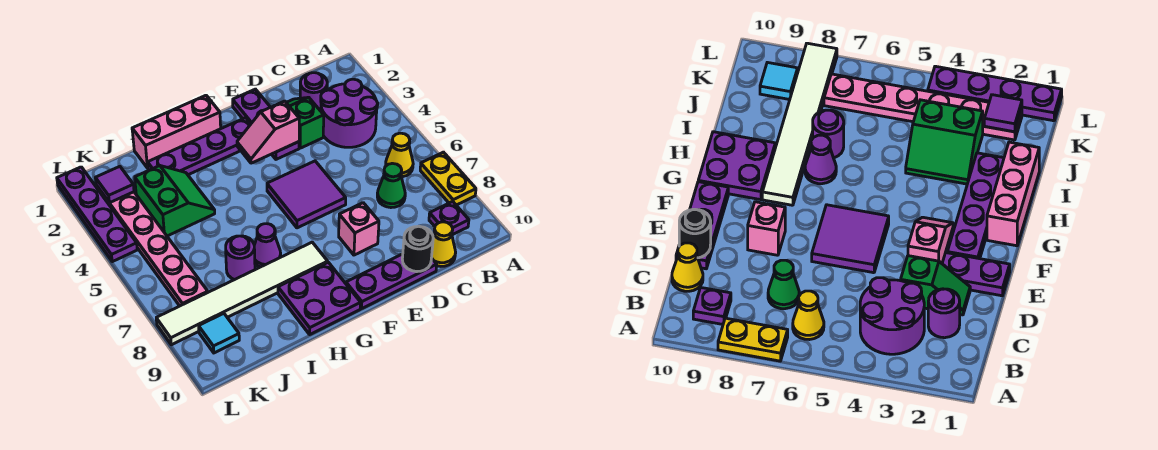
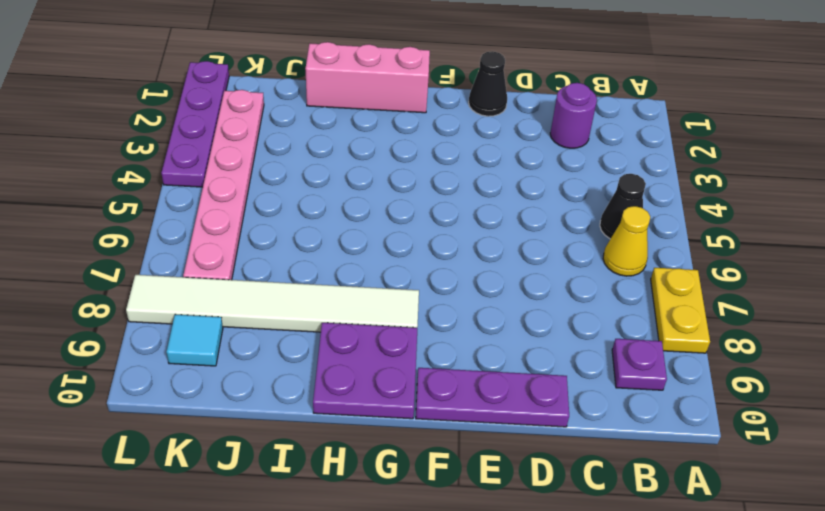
black cone B5 level 1 -> none
black cone E1 level 1 -> purple plate E1:E3 level 1
none -> purple round brick B3:C4 level 1
none -> green cone C7 level 1
none -> yellow cone C10 level 1

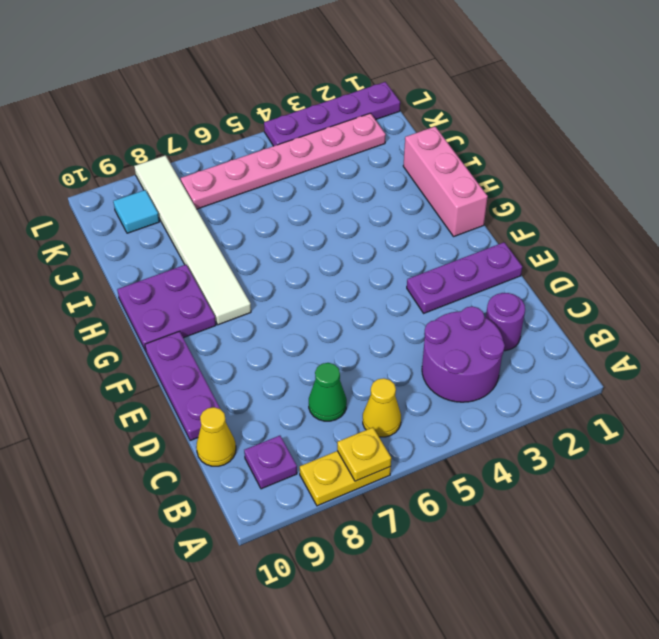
yellow plate A7 level 2 -> none
none -> green slope D2:D3 level 1 top 3
none -> purple tile E5:F6 level 1
none -> pink brick E8 level 1

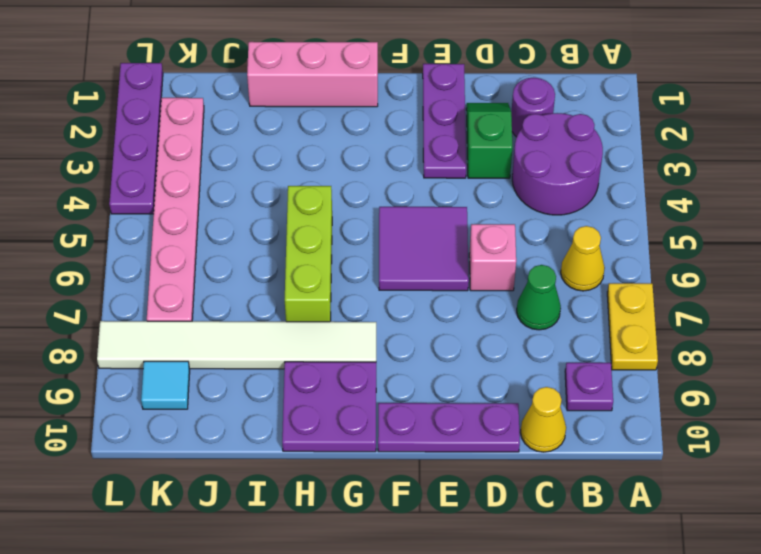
pink brick D6 level 1 -> pink brick E8 level 1
lime brick H5:H7 level 1 -> purple cone H7 level 1
none -> purple plate F2:I2 level 1
none -> green slope I3:J4 level 1 top J
none -> purple round brick I7 level 1

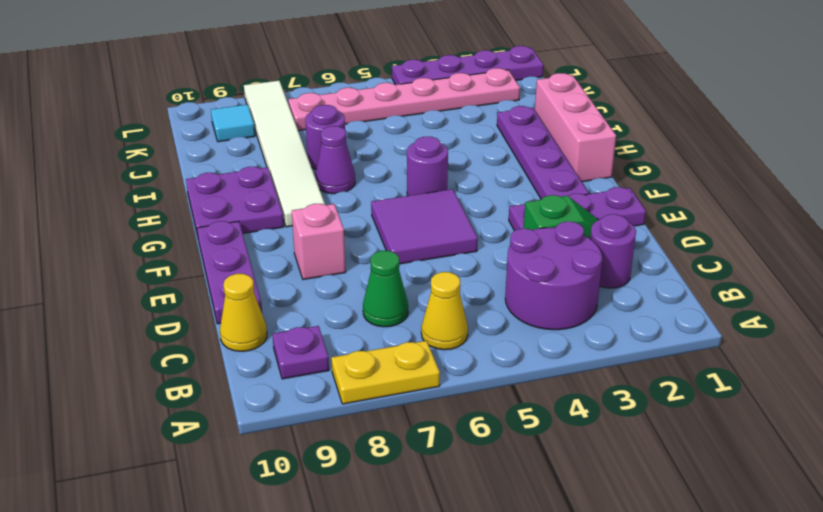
purple round brick G5 level 1 -> none
none -> green slope I3:J4 level 1 top J
none -> black round brick D10 level 2
none -> pink slope E3:F3 level 2 top E

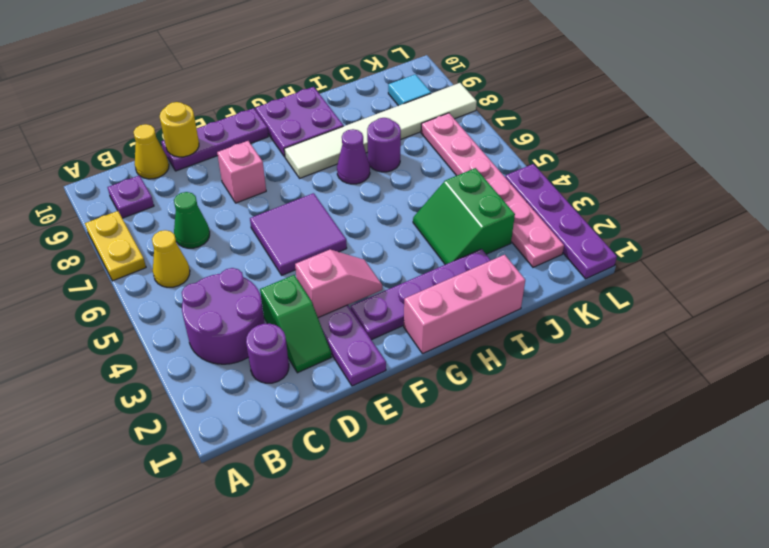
yellow round brick D10 level 2 -> black round brick D10 level 2
none -> purple tile K2 level 2

